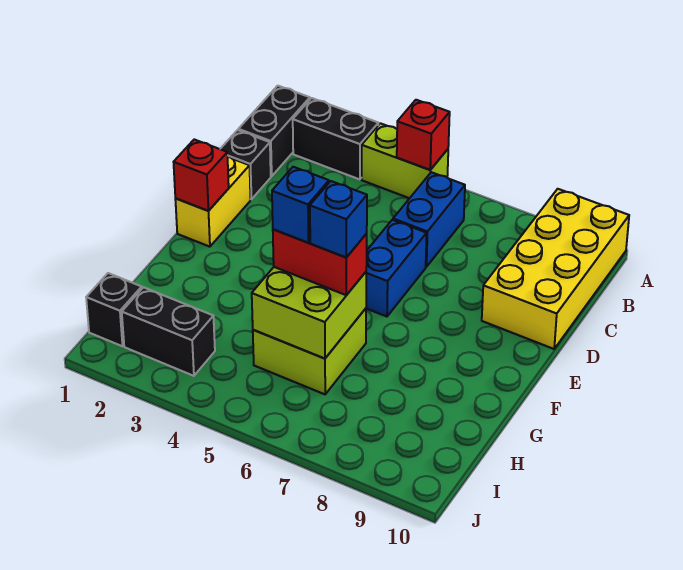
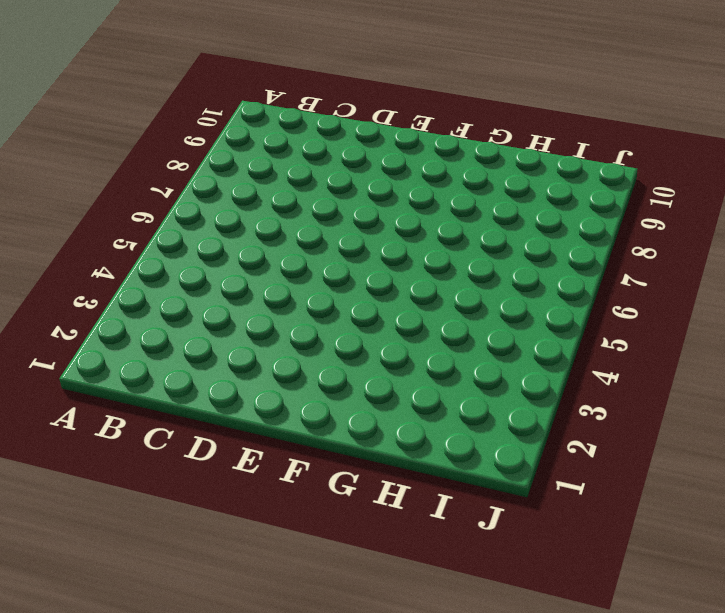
none -> black brick A1:B1 level 1
none -> black brick A2:A3 level 1
none -> lime brick A4:A5 level 1

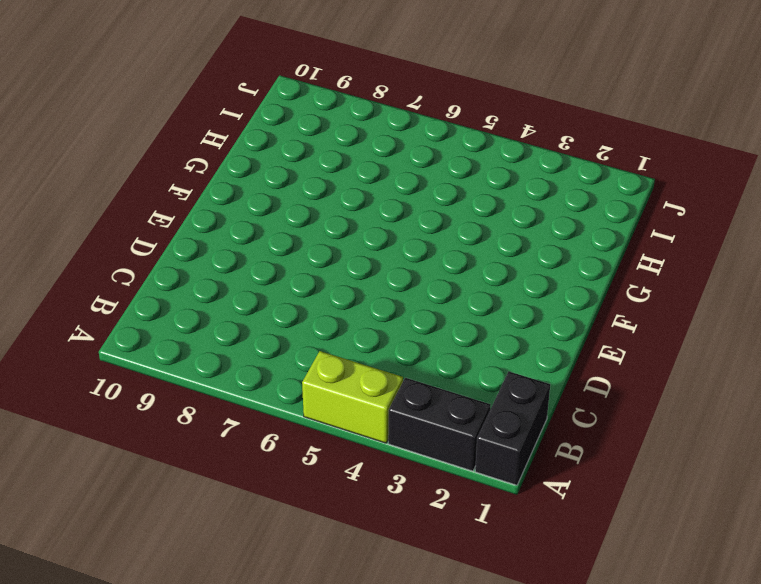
none -> yellow brick A9:D10 level 1
none -> blue brick B6:C6 level 1
none -> black brick C1 level 1

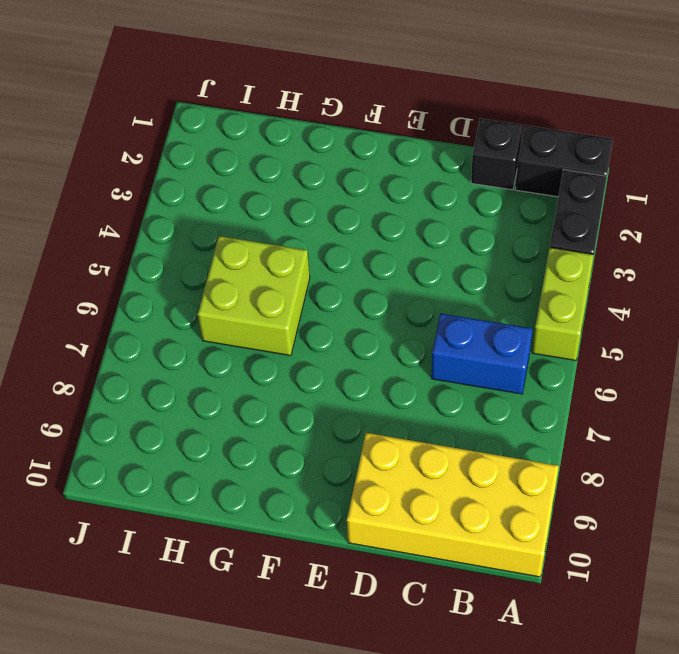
none -> yellow brick D1:E1 level 1
none -> blue brick D6:E6 level 1
none -> black brick I1 level 1

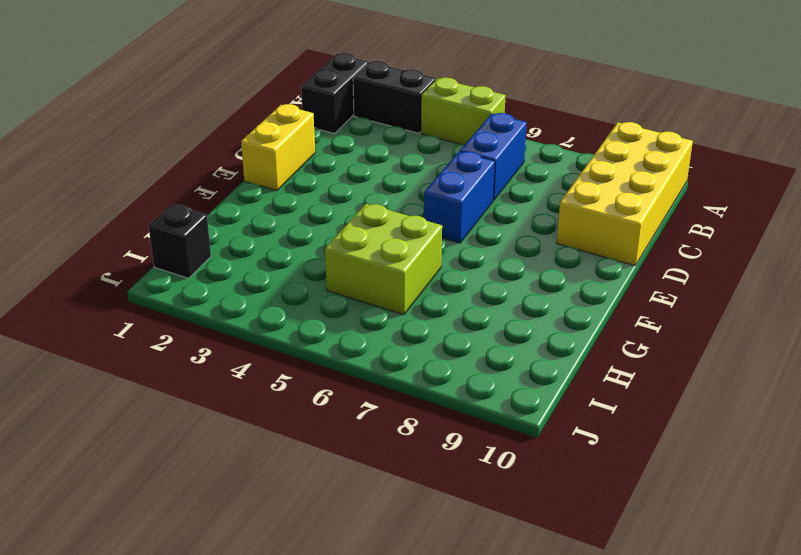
none -> black brick C1 level 1
none -> black brick I2:I3 level 1
none -> red brick A5 level 2

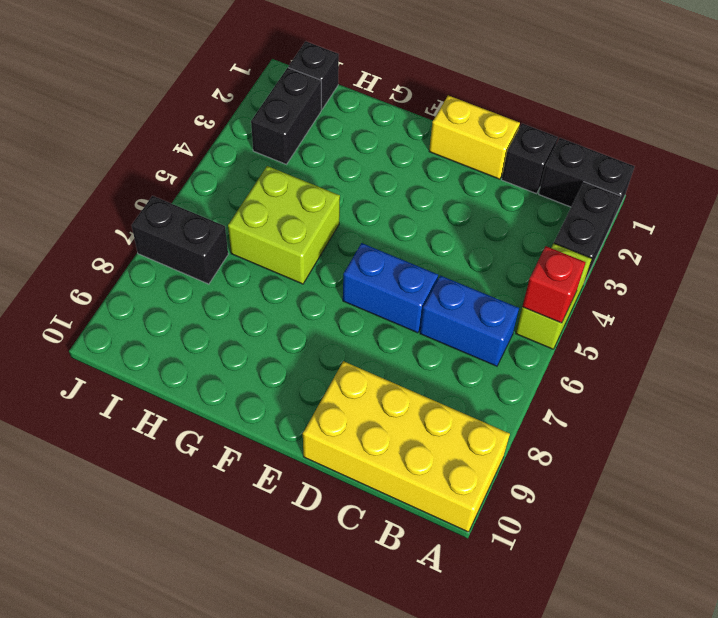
black brick I7:J7 level 1 -> none
none -> red brick E1 level 2
none -> lime brick G5:H6 level 2
none -> red brick G5:G6 level 3

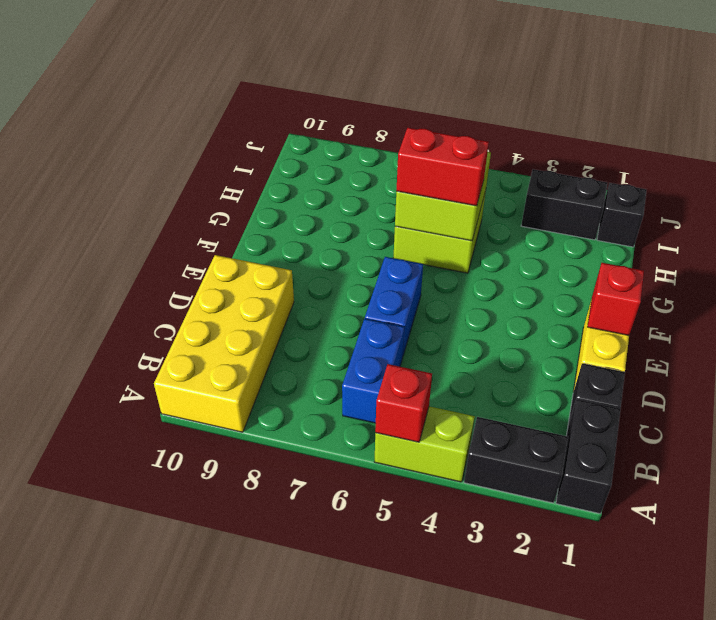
none -> blue brick G5 level 4
none -> blue brick G6 level 4

